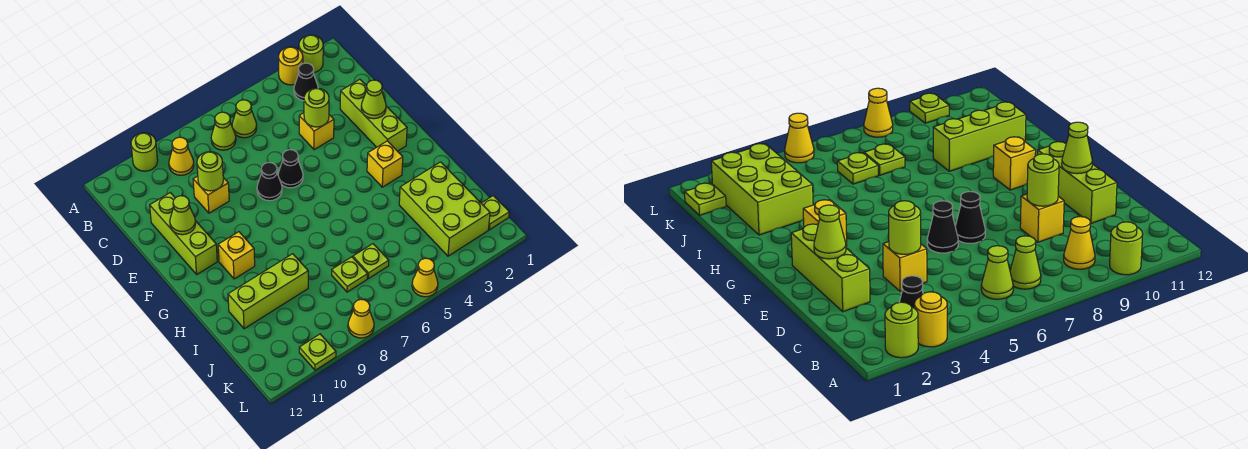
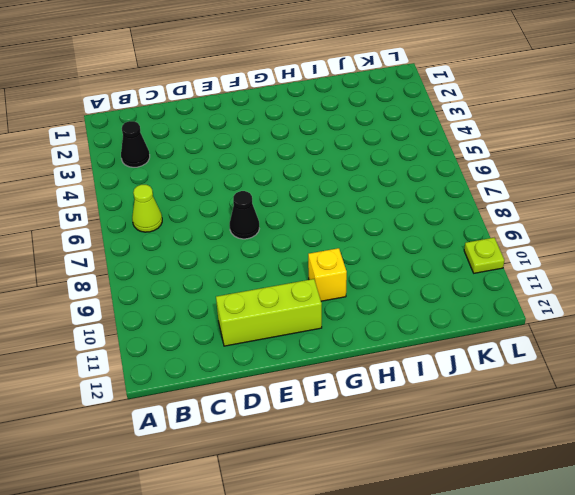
none -> lime round brick A2 level 1
none -> yellow round brick A3 level 1
none -> lime round brick A10 level 1

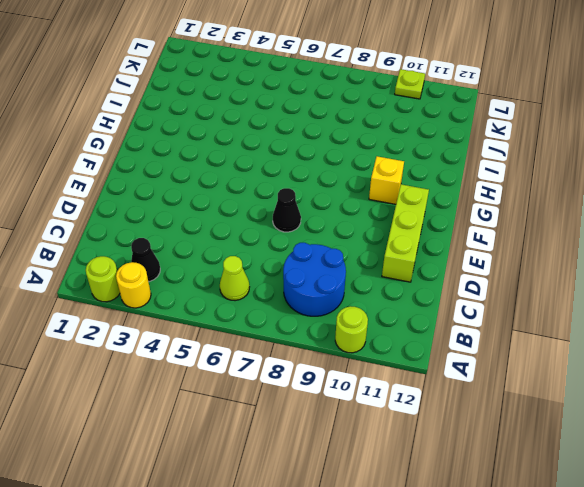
blue round brick B8:C9 level 1 -> yellow cone B9 level 1
none -> lime cone B7 level 1
none -> lime brick D2:F2 level 1
none -> yellow brick D4 level 1

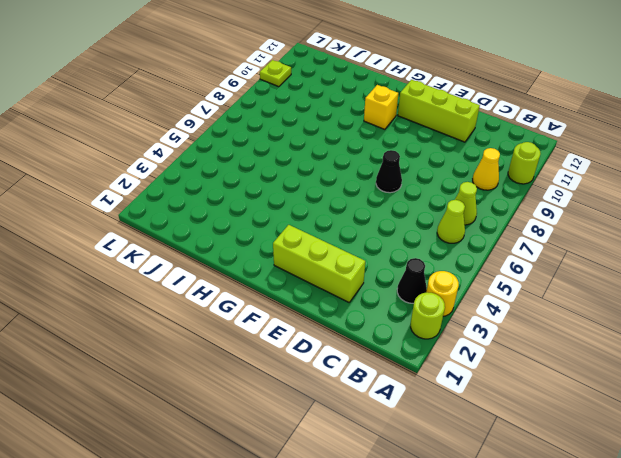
none -> yellow brick D4 level 1
none -> yellow brick D9 level 1
none -> black cone E6 level 1

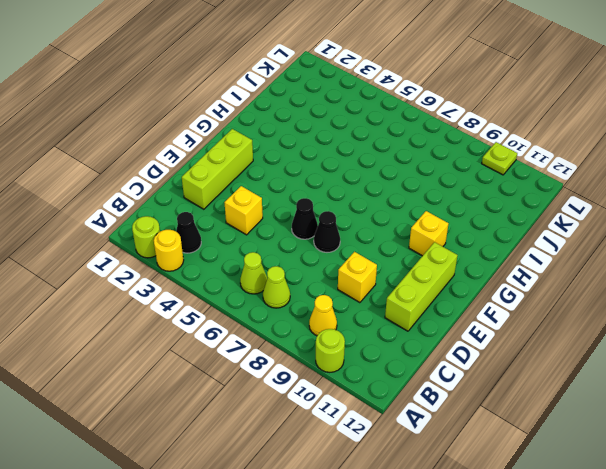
none -> yellow brick G3 level 1
none -> lime brick I2:K3 level 1
none -> lime brick I9:I11 level 1

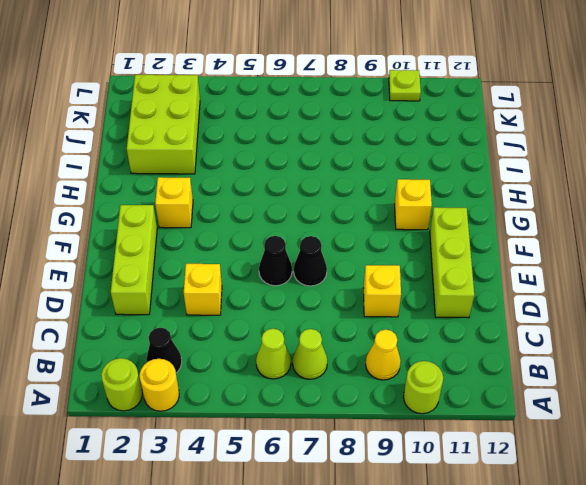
none -> lime brick I9:I11 level 1
none -> lime plate J6 level 1
none -> lime plate J7 level 1

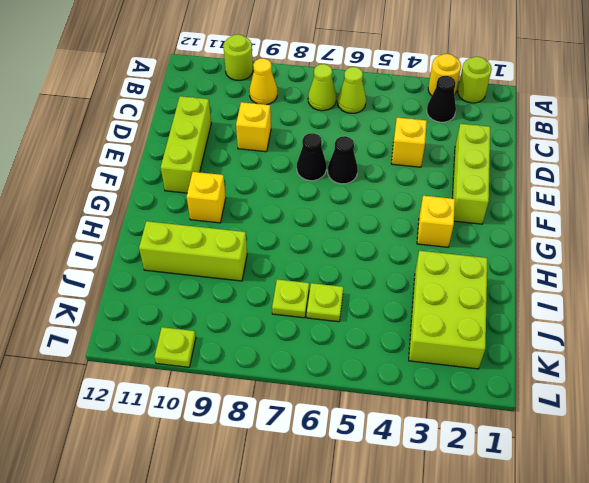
none -> lime plate K1 level 1
none -> yellow cone L5 level 1
none -> yellow cone L8 level 1

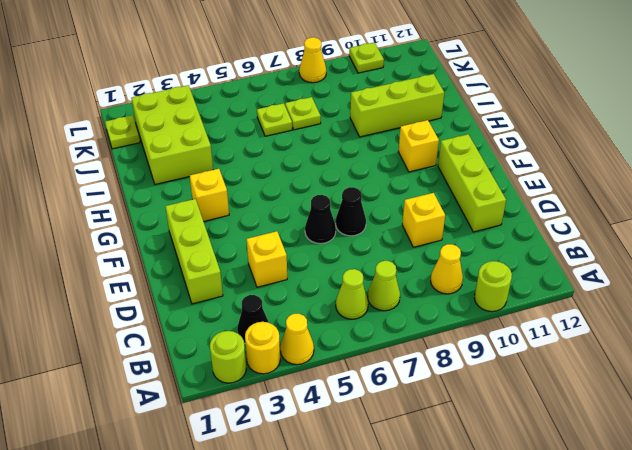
yellow cone A4 level 1 -> yellow cone L5 level 1
none -> lime round brick D4 level 2
none -> lime round brick D9 level 2
none -> lime cone E2 level 2

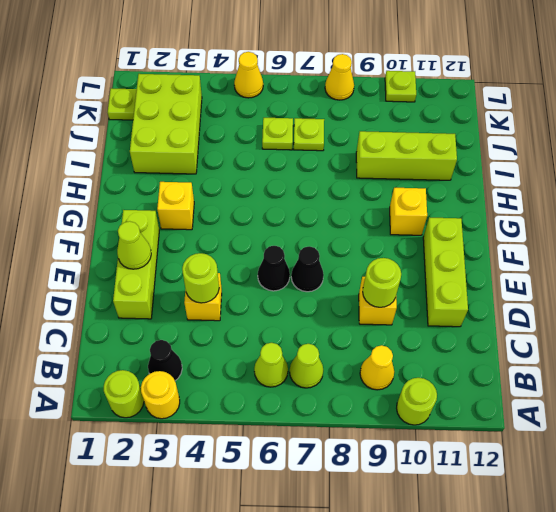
none -> lime cone E11 level 2

